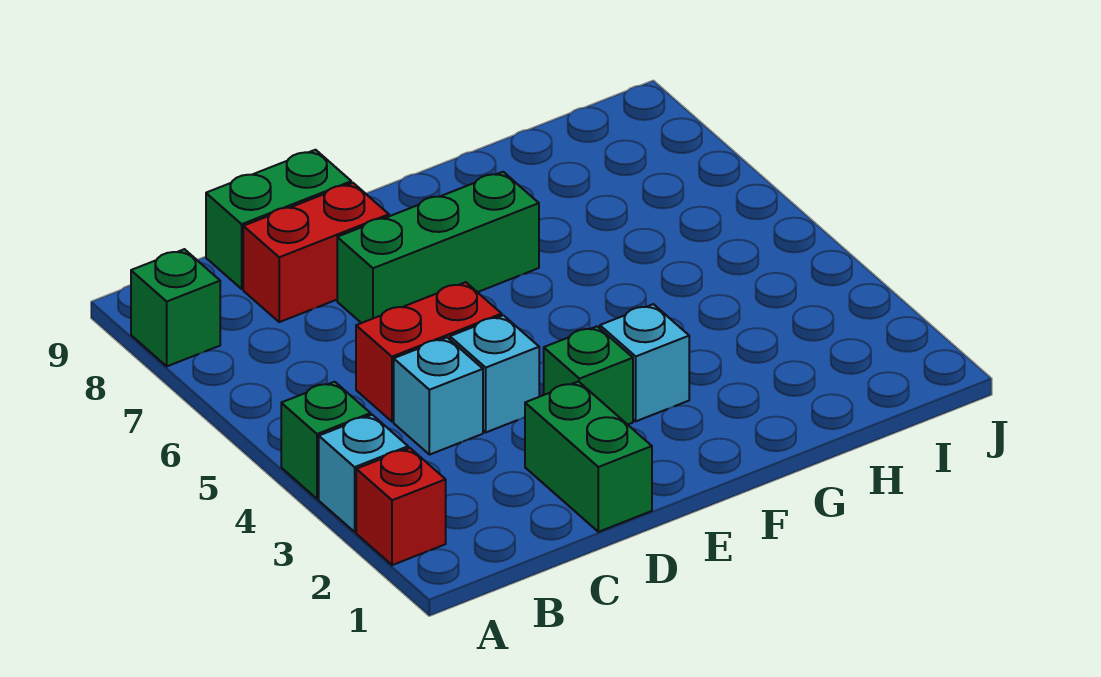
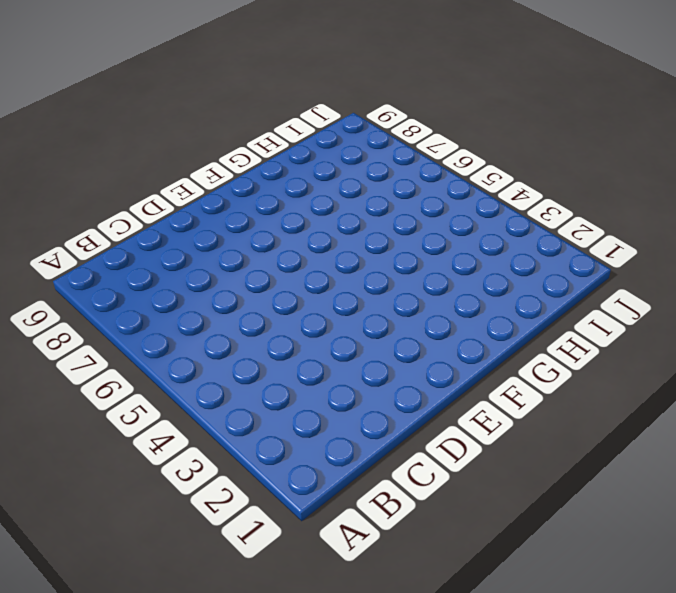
none -> red brick A2 level 1
none -> cyan brick A3 level 1
none -> green brick A4 level 1

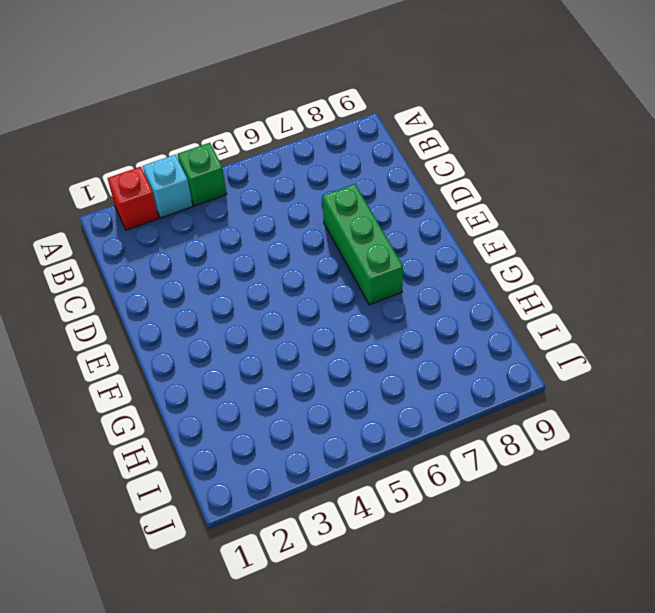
none -> green brick A8 level 1
none -> cyan brick C4 level 1
none -> red brick C5:D5 level 1

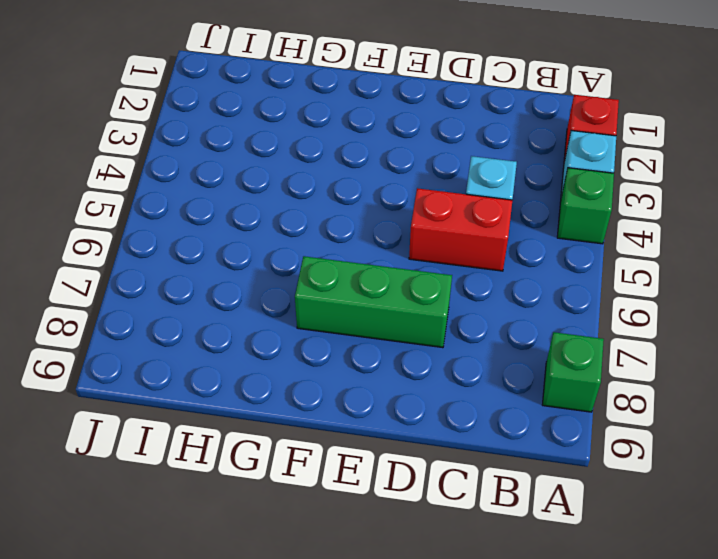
none -> red brick C8:D8 level 1
none -> green brick C9:D9 level 1
none -> green brick D1:D2 level 1

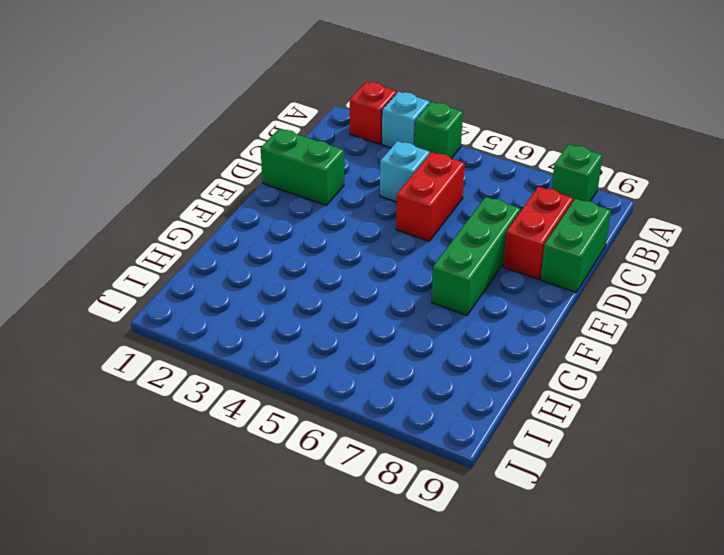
none -> cyan brick D4 level 1
none -> green brick E3 level 1
none -> cyan brick F3 level 1

